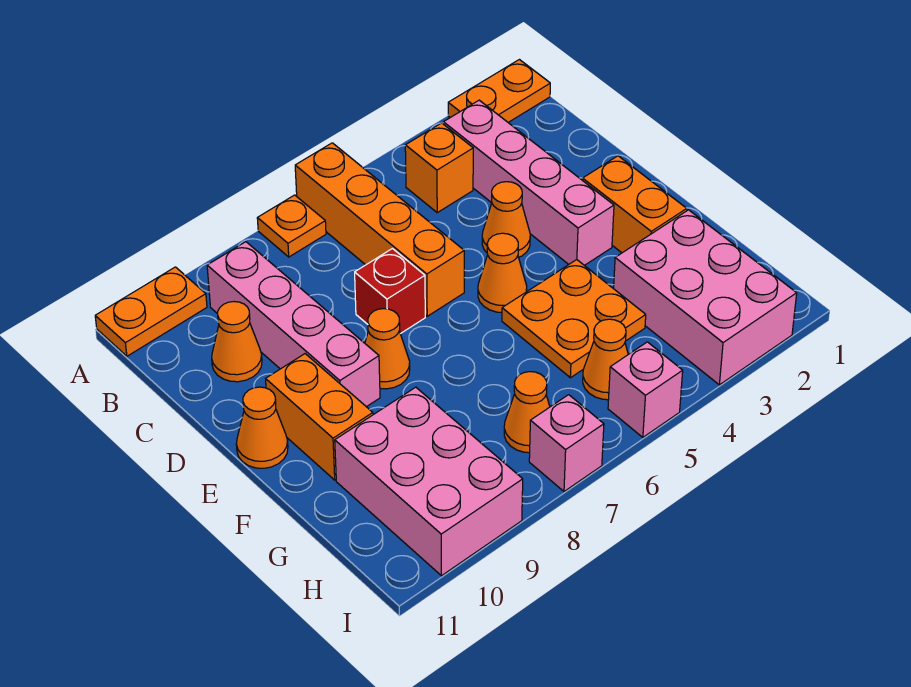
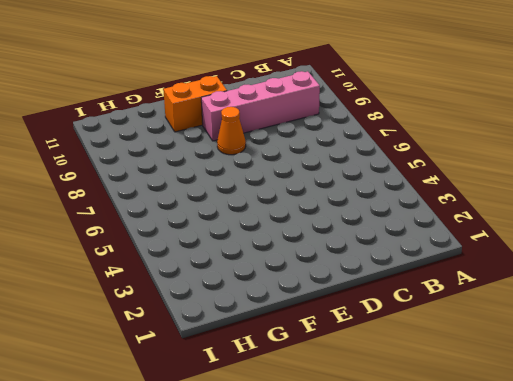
none -> orange plate A1:A2 level 1
none -> orange brick A6:D6 level 1
none -> orange plate A7 level 1

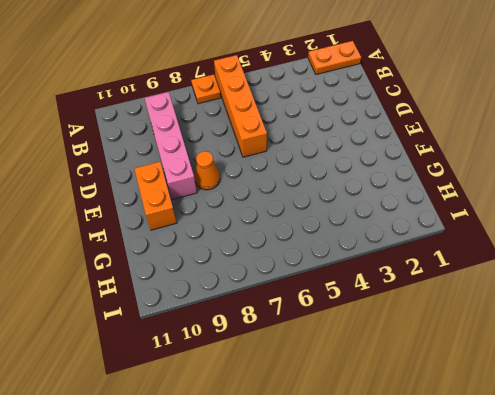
none -> orange plate A10:A11 level 1
none -> pink brick B3:E3 level 1
none -> orange brick B4 level 1

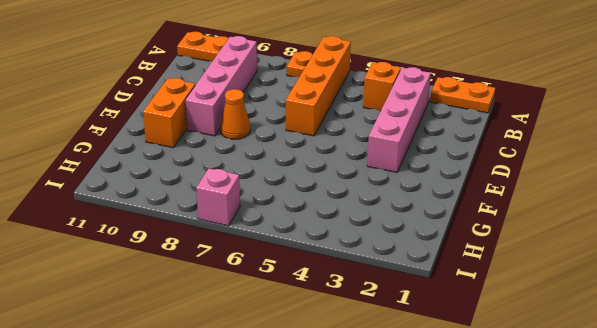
none -> orange cone C10 level 1
none -> orange cone D4 level 1
none -> red brick D7 level 1

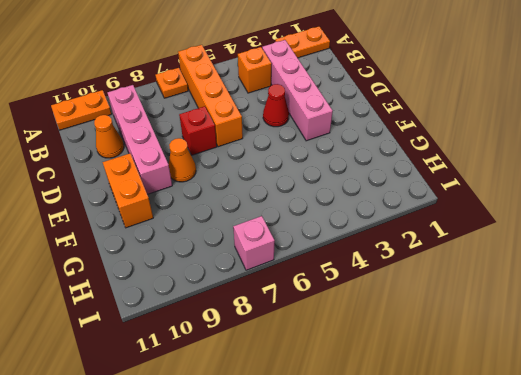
red cone D4 level 1 -> orange cone D4 level 1
none -> orange brick E2:F2 level 1
none -> orange cone E5 level 1
none -> orange cone E11 level 1

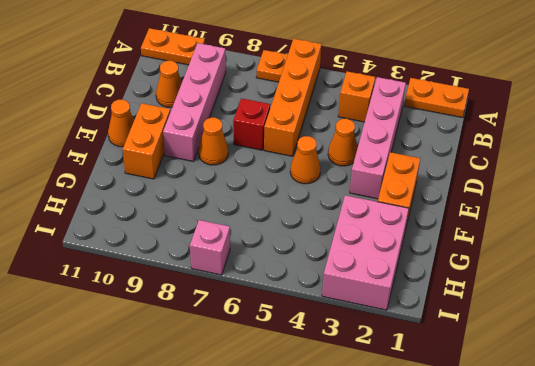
none -> orange plate F4:G5 level 1
none -> pink brick G9:I10 level 1
none -> orange cone H5 level 1

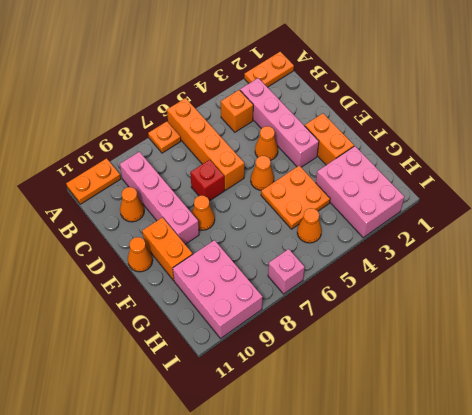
none -> orange cone H7 level 1
none -> pink brick I5 level 1

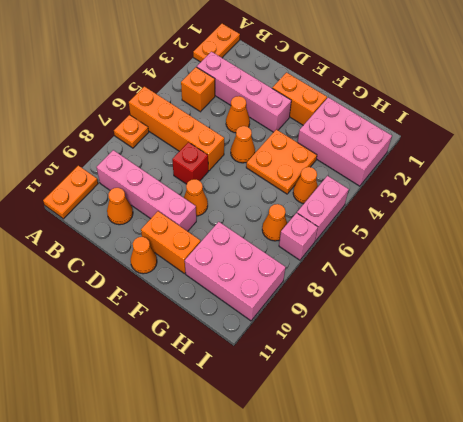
pink brick I5:I6 level 1 -> pink brick I5 level 1

